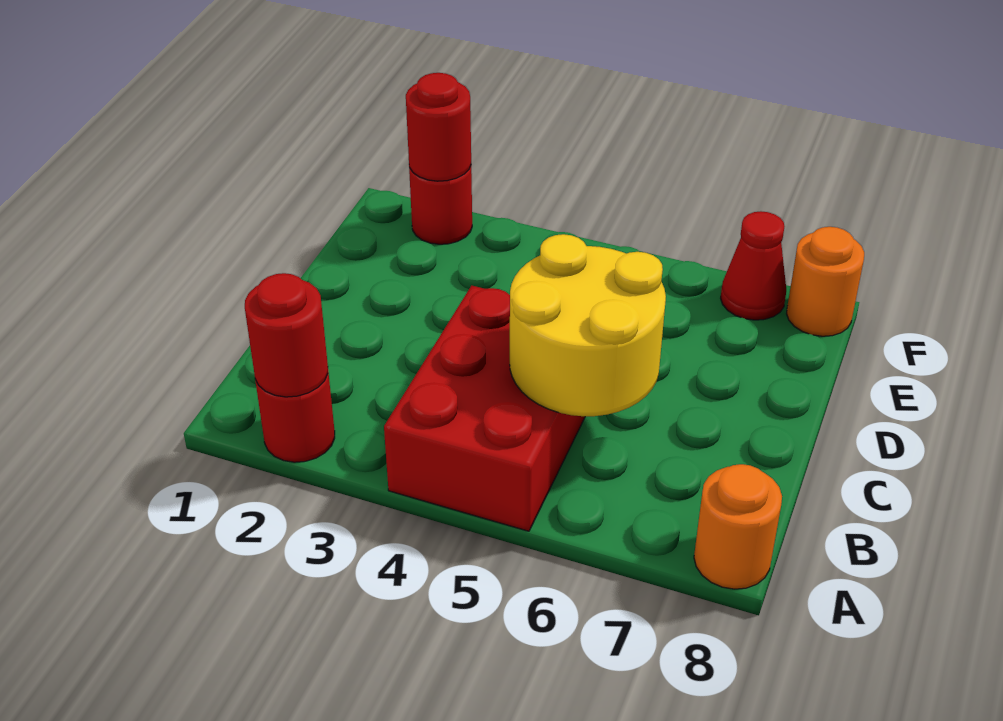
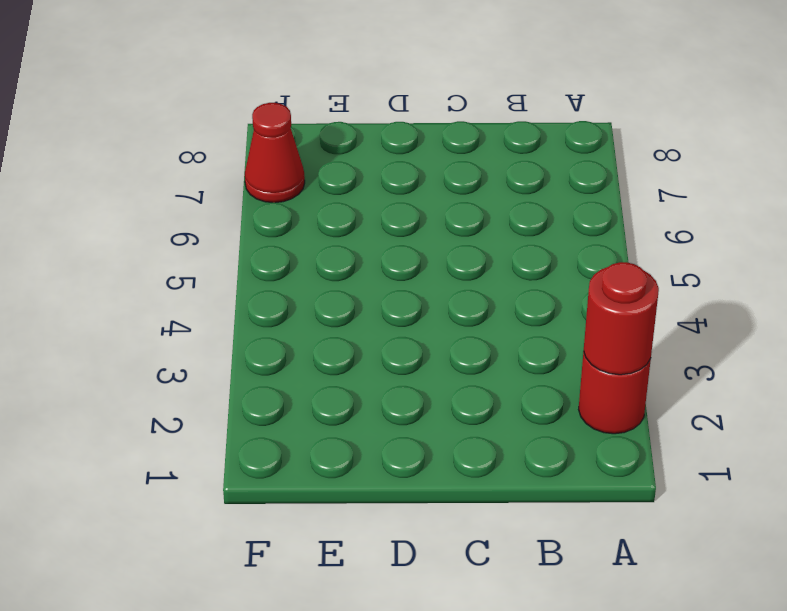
none -> red brick A4:C5 level 1
none -> orange round brick A8 level 1

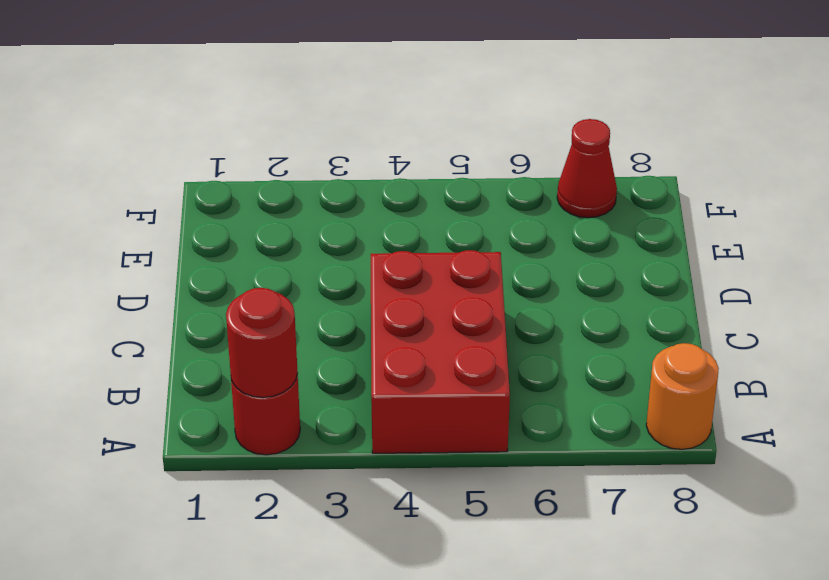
none -> red round brick F2 level 1
none -> orange round brick F8 level 1

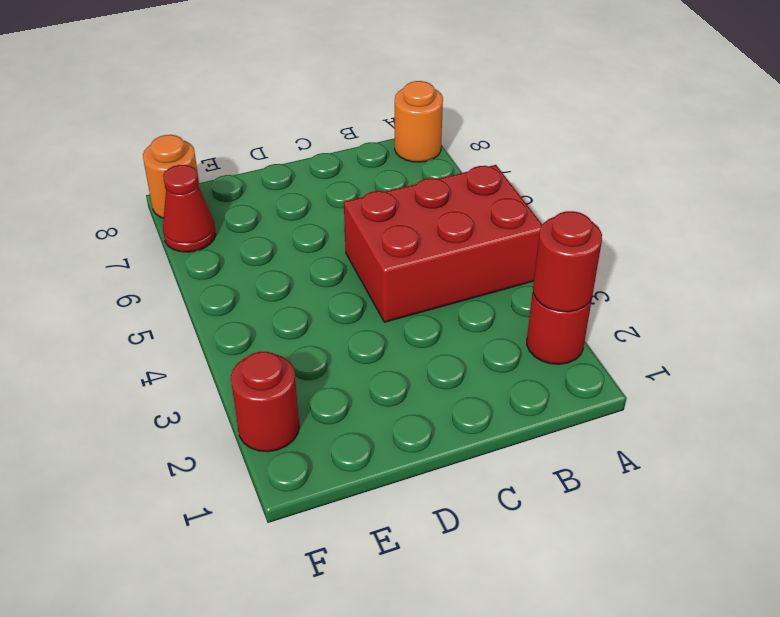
none -> yellow round brick B5:C6 level 2
none -> red round brick F2 level 2

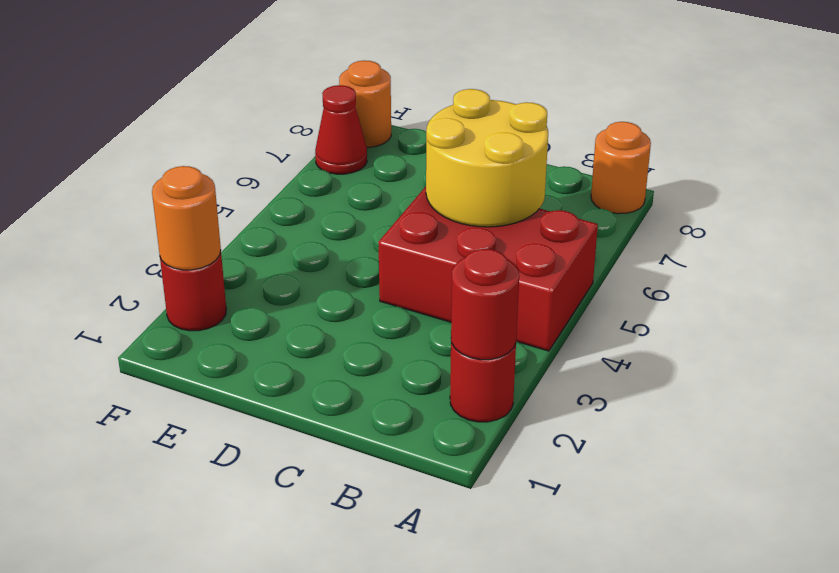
orange round brick F2 level 2 -> red round brick F2 level 2

